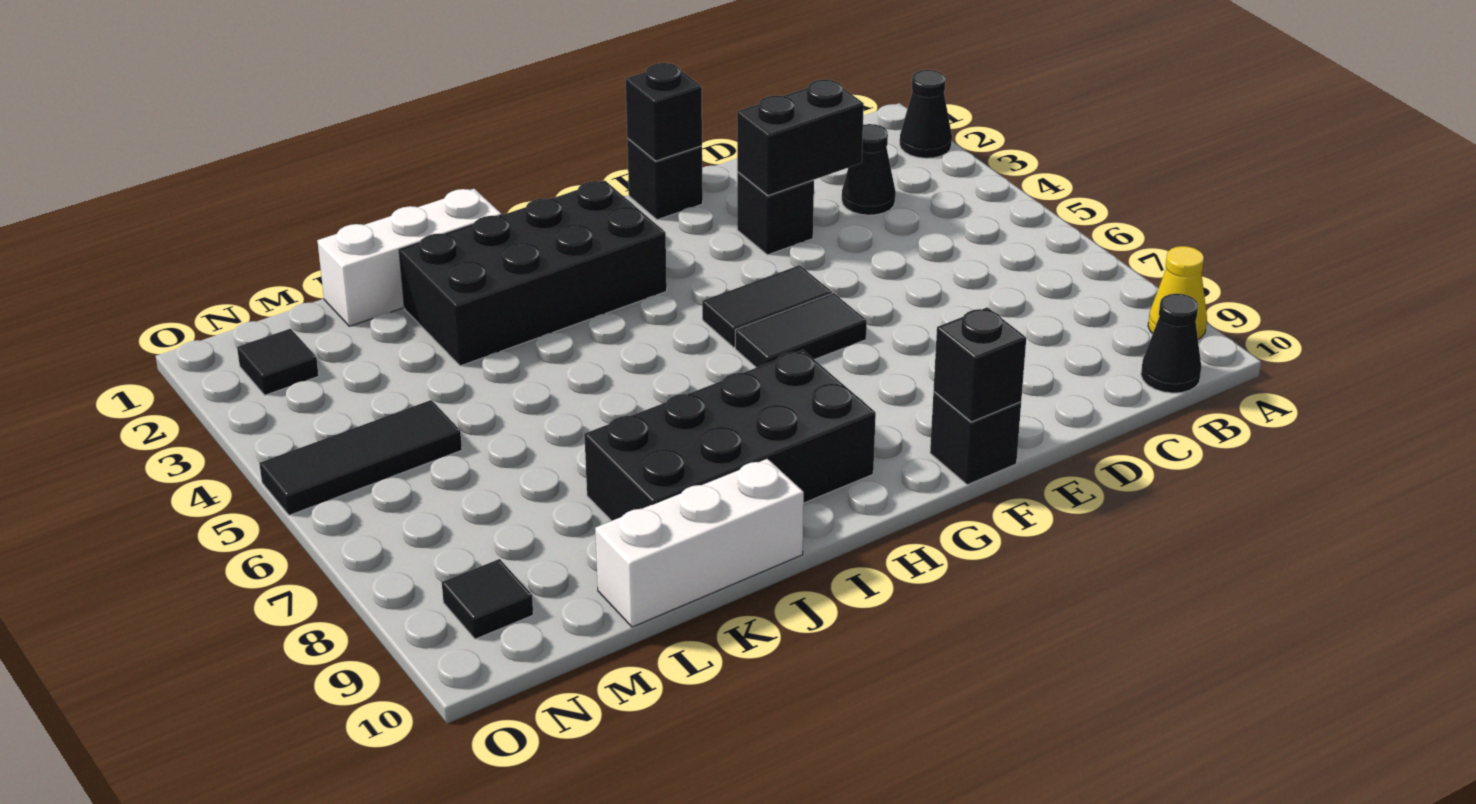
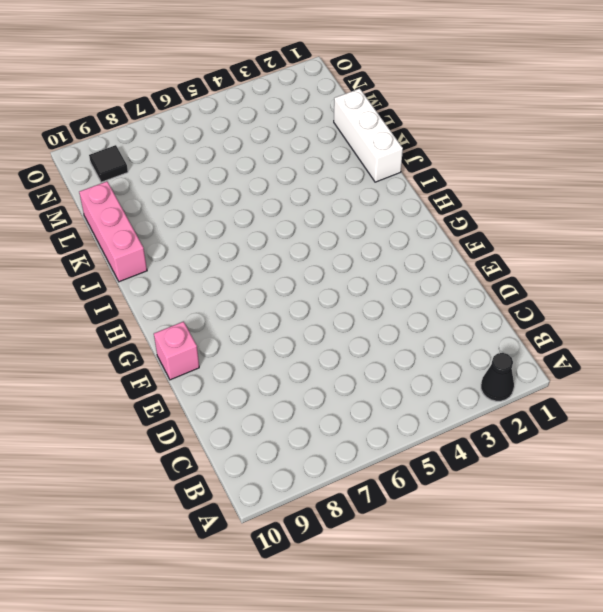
pink brick F10 level 1 -> black brick F10 level 1
pink brick J10:L10 level 1 -> white brick J10:L10 level 1
none -> yellow cone A9 level 1
none -> black cone B10 level 1
none -> black cone C3 level 1

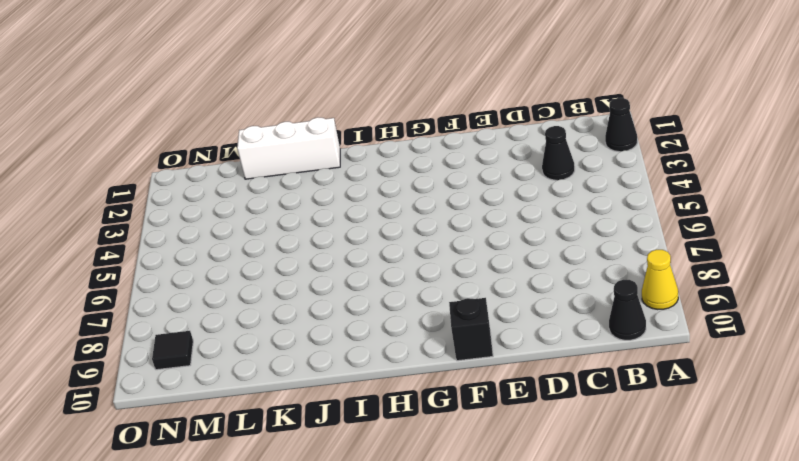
none -> black brick E3 level 1
none -> black brick F1 level 1
none -> black tile F5:G5 level 1

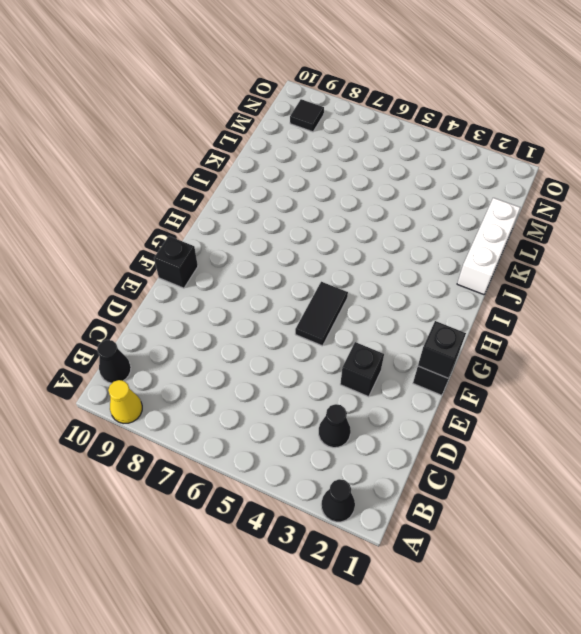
none -> black tile F6:G6 level 1
none -> black brick H2:K3 level 1
none -> black brick H8:K9 level 1

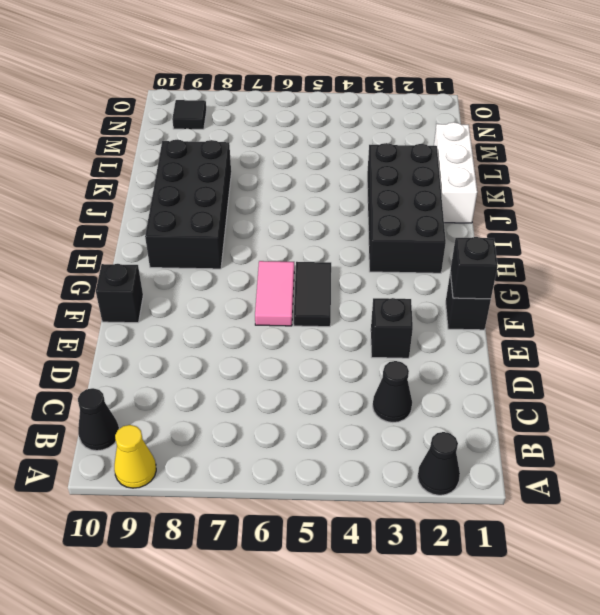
pink tile F6:G6 level 1 -> black tile F6:G6 level 1
none -> white brick J10:L10 level 1
none -> black tile M5:O5 level 1
none -> black tile N2 level 1

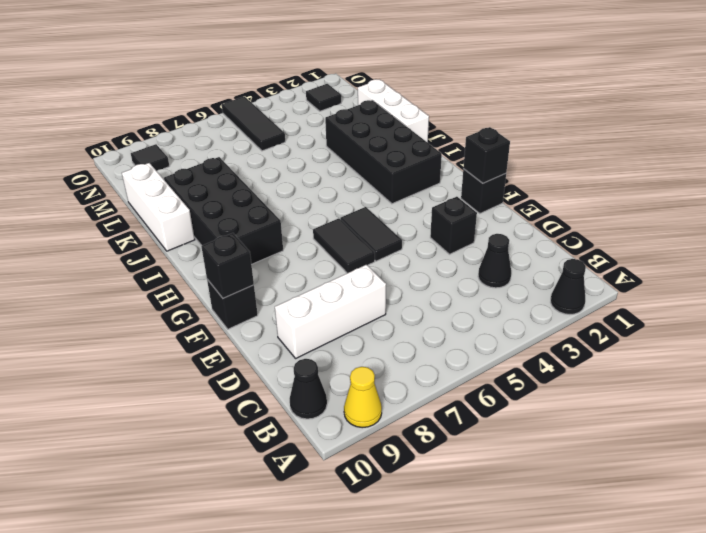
white brick D7:D9 level 1 -> none
none -> black brick D3:E3 level 2

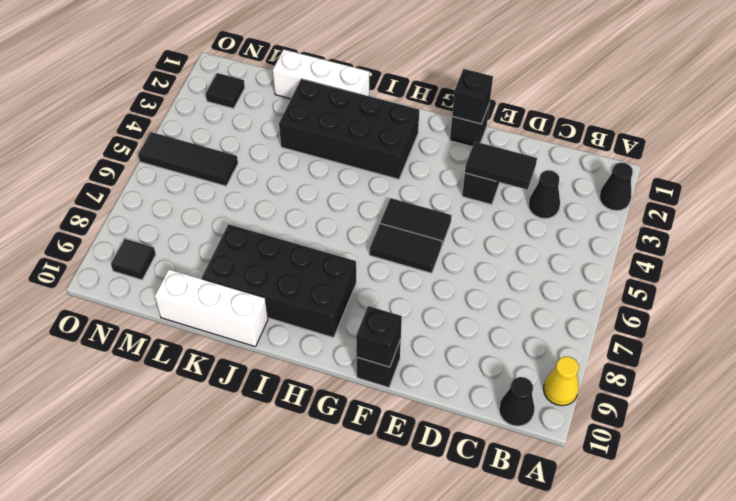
black tile D3:E3 level 2 -> black brick D3:E3 level 2

